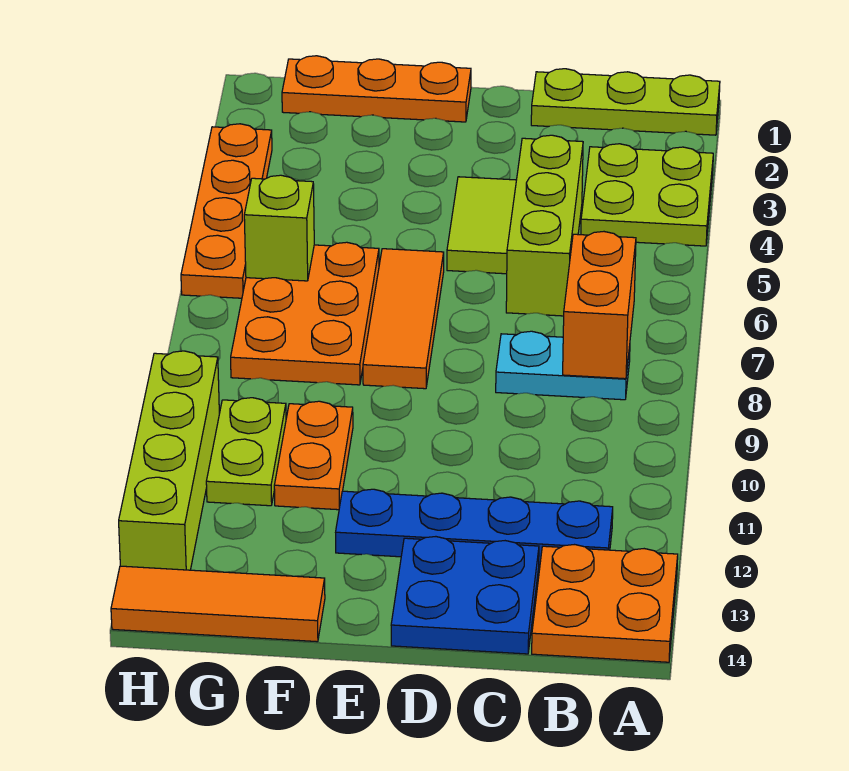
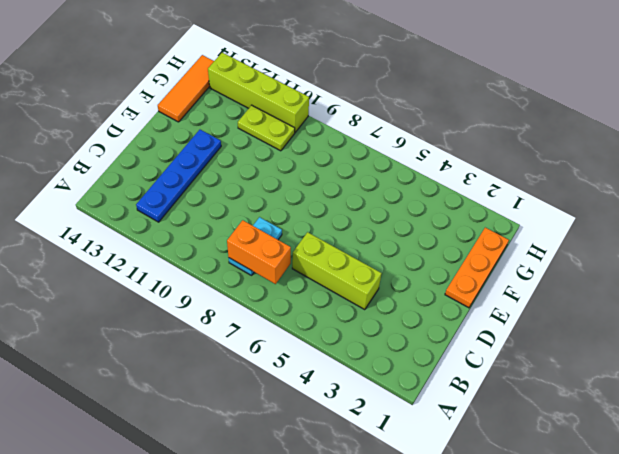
none -> lime plate A1:C1 level 1
none -> lime plate A3:B4 level 1
none -> orange plate A13:B14 level 1

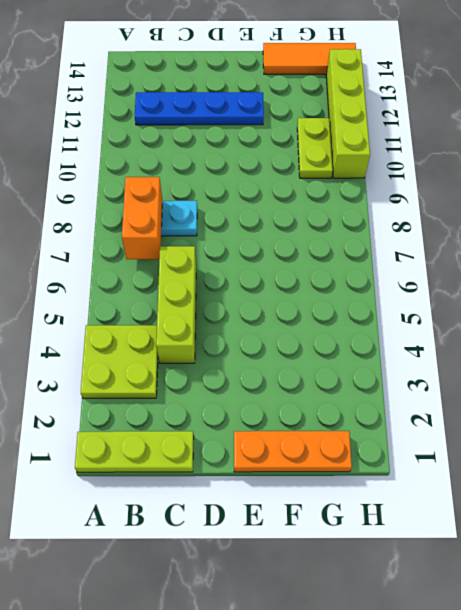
none -> orange plate A13:B14 level 1
none -> blue plate C13:D14 level 1
none -> lime tile D4:D5 level 1

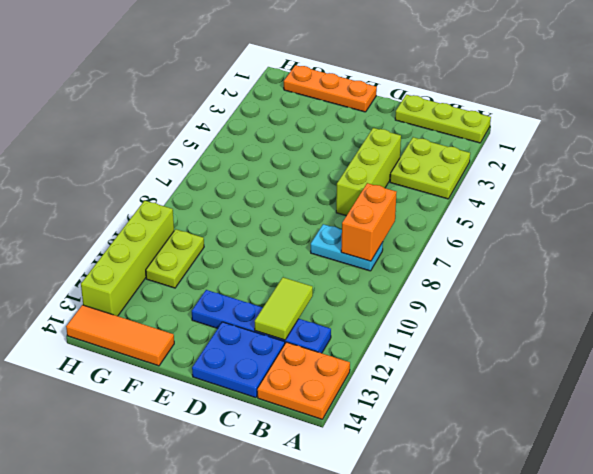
lime tile C11:C12 level 2 -> lime tile D4:D5 level 1
none -> orange tile E6:E8 level 1
none -> orange plate F6:G8 level 1
none -> orange plate F10:F11 level 1

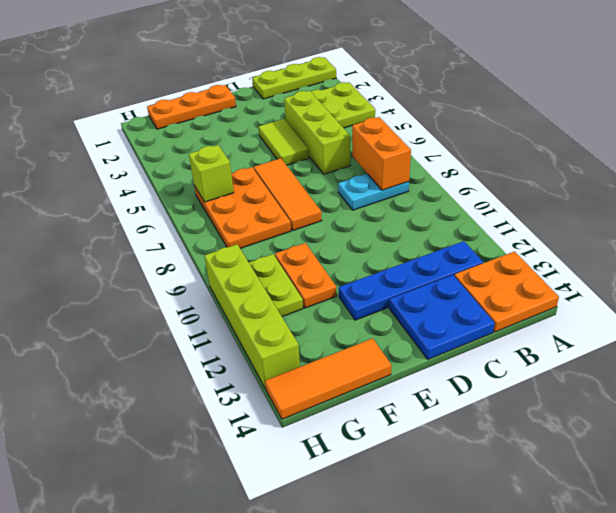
none -> orange plate H3:H6 level 1

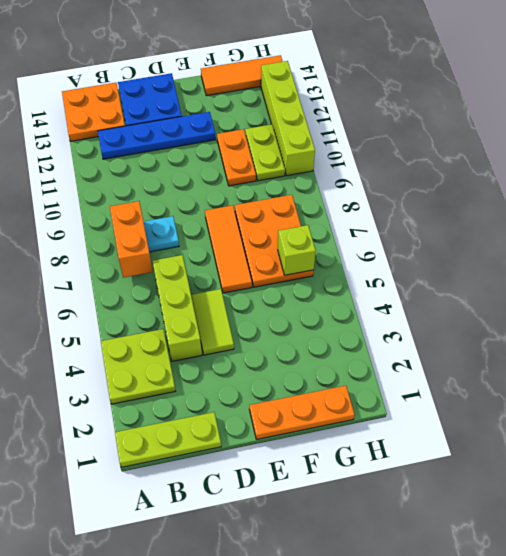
none -> orange plate H3:H6 level 1

